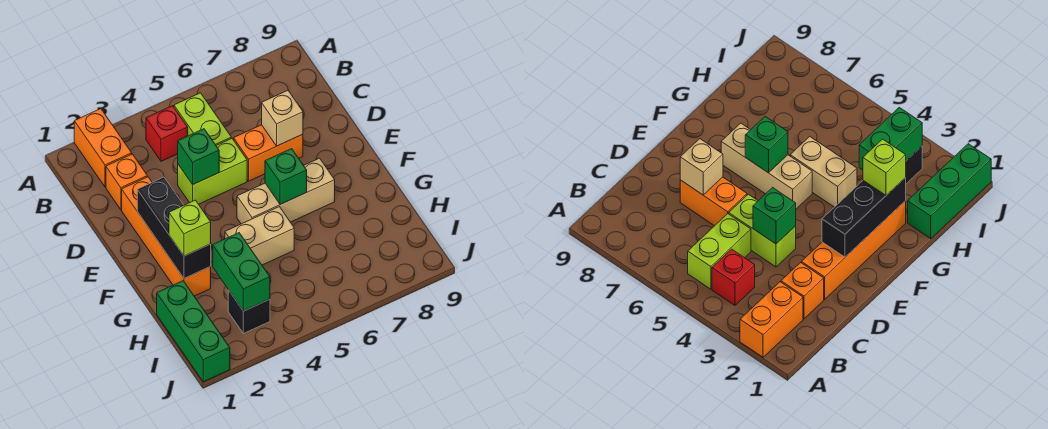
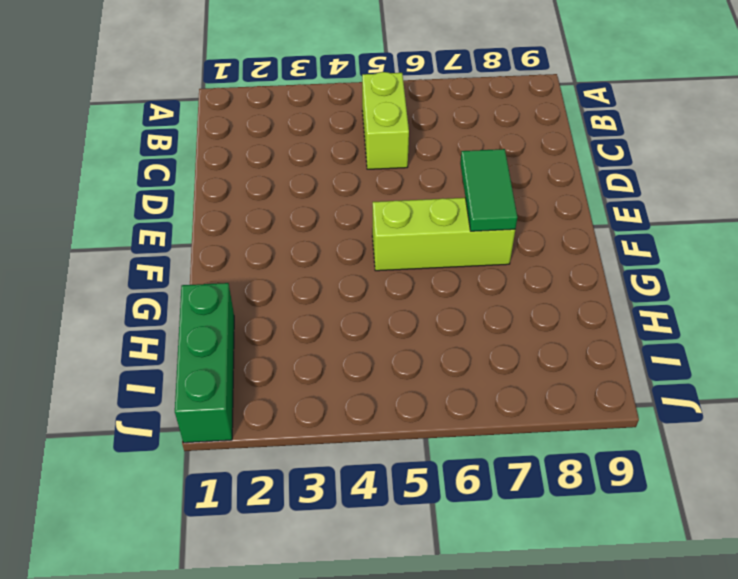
green tile E7:F7 level 2 -> none
lime brick F5:F7 level 1 -> tan brick F5:F7 level 1
none -> orange brick A2:B2 level 1
none -> red brick B4 level 1
none -> orange brick C2 level 1

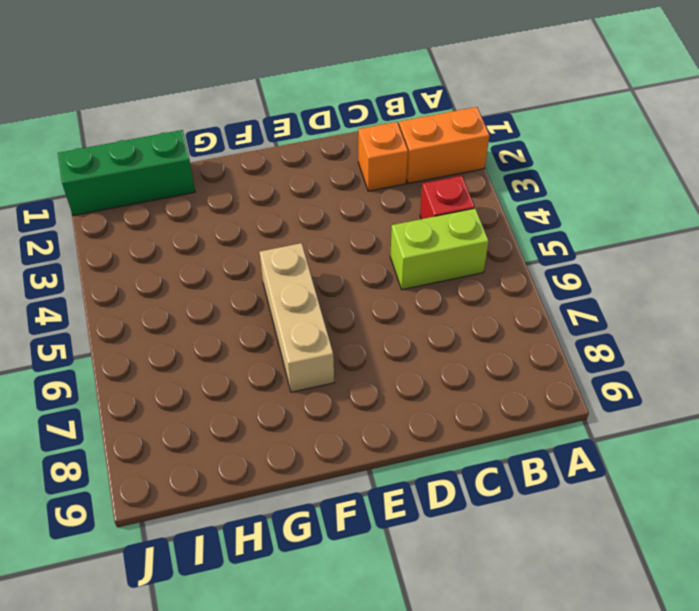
none -> orange brick D2:G2 level 1
none -> lime brick D4:D5 level 1
none -> orange brick D6:D7 level 1

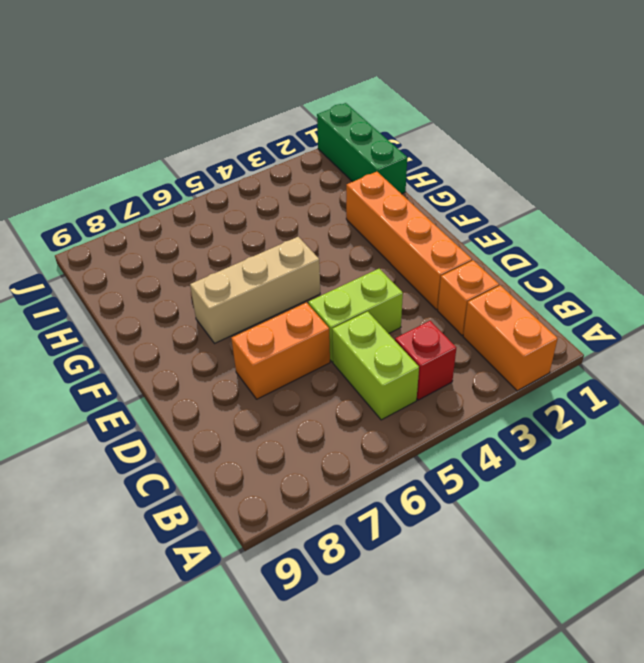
none -> tan brick G4:G5 level 1
none -> black brick I3 level 1
none -> green brick D4 level 2

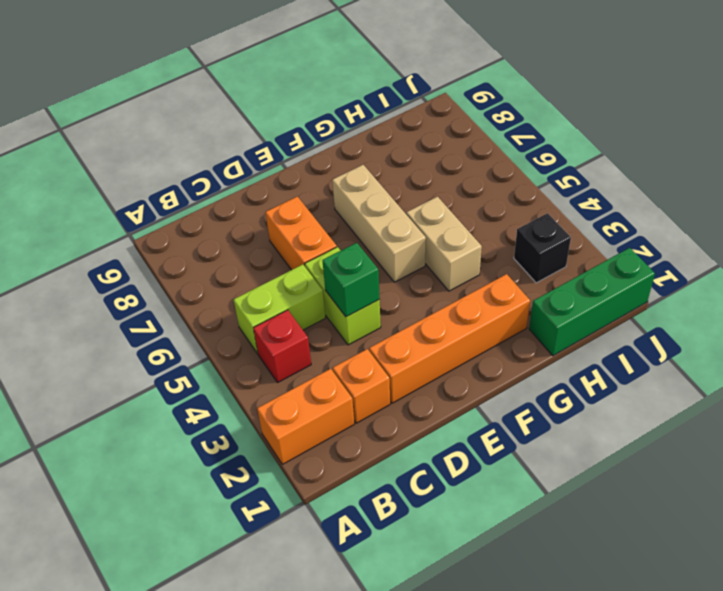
none -> tan brick D7 level 2
none -> black brick E2:G2 level 2
none -> green brick F6 level 2

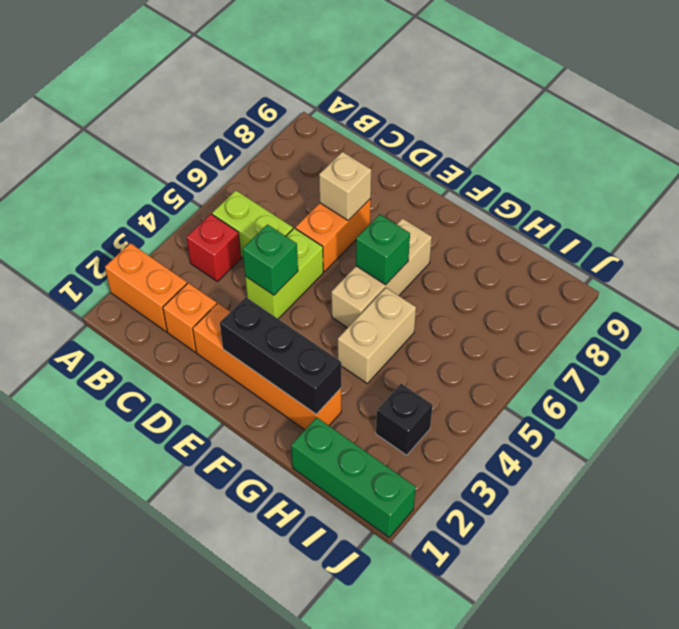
none -> green brick H3:I3 level 2
none -> lime brick G2 level 3

